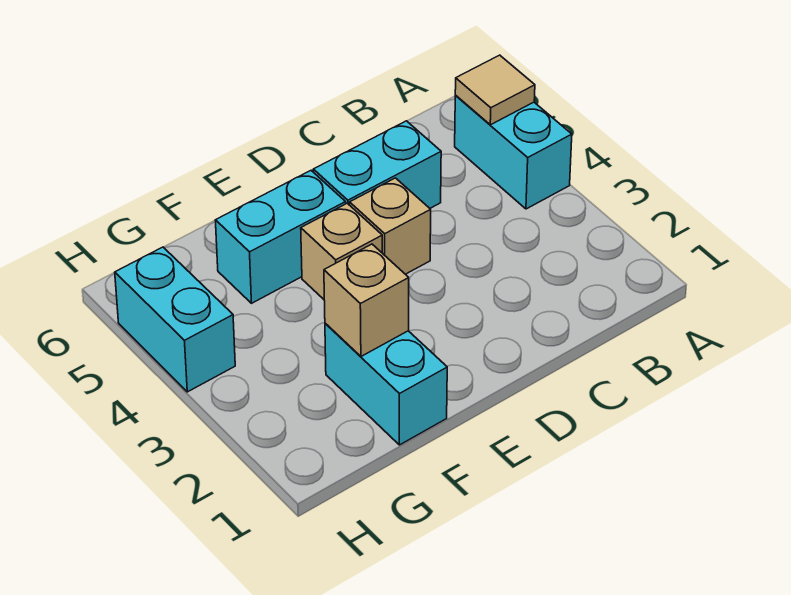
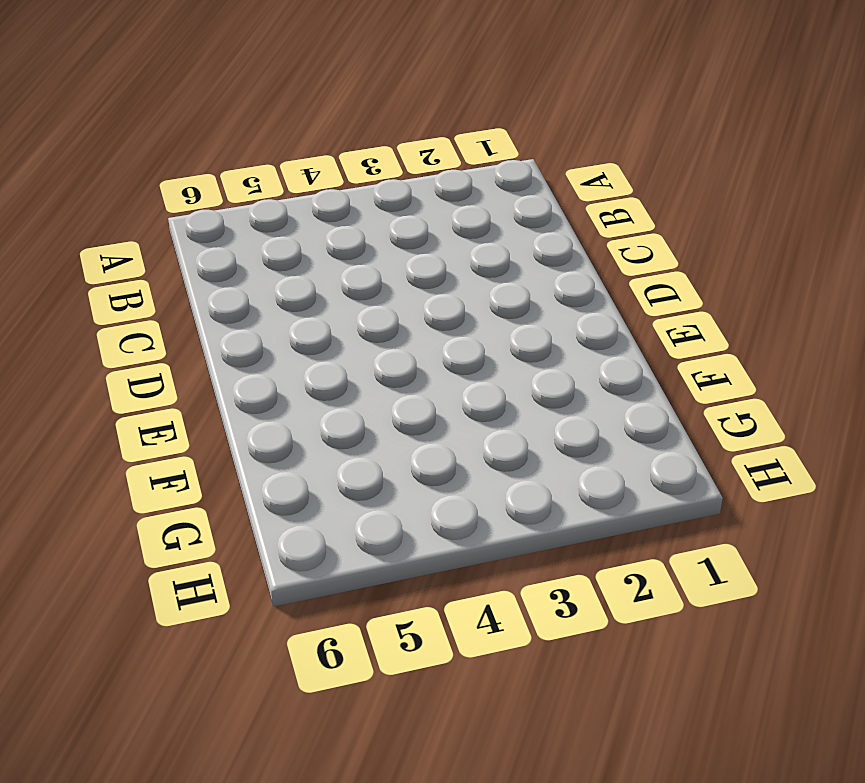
none -> cyan brick A4:A5 level 1
none -> cyan brick C5:D5 level 1

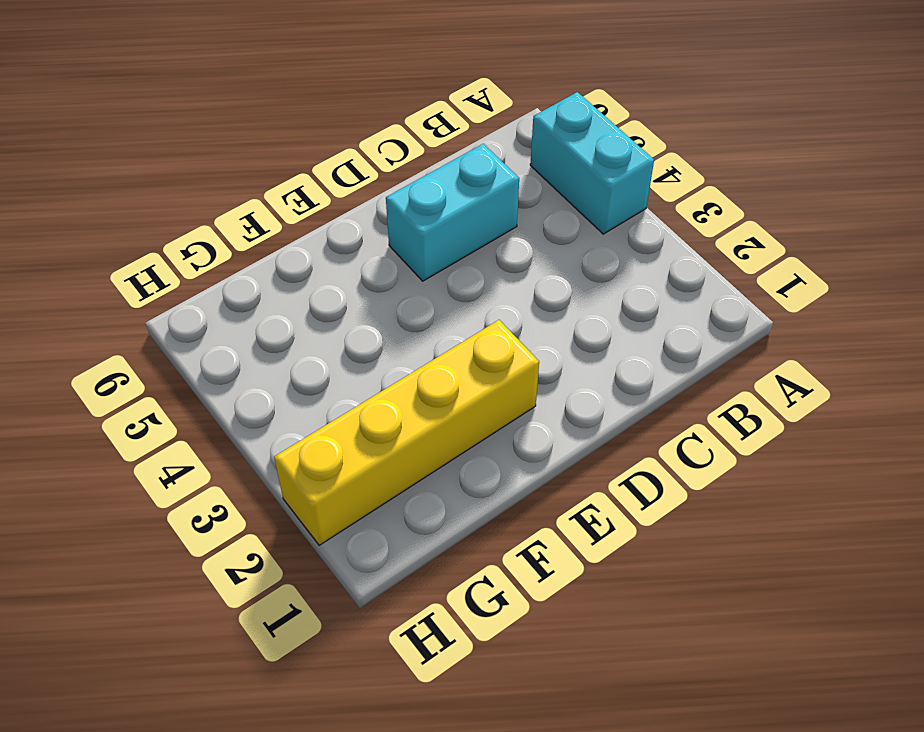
yellow brick E2:H2 level 1 -> cyan brick F1:F2 level 1
none -> tan brick D4 level 1
none -> tan brick E4 level 1

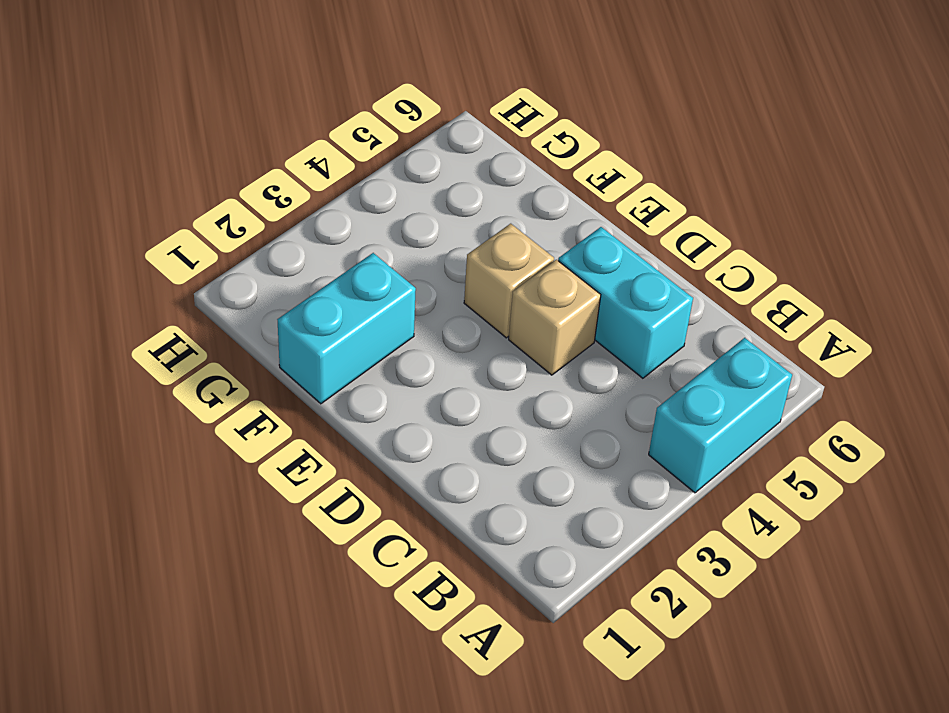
none -> cyan brick E5:F5 level 1
none -> cyan brick H4:H5 level 1

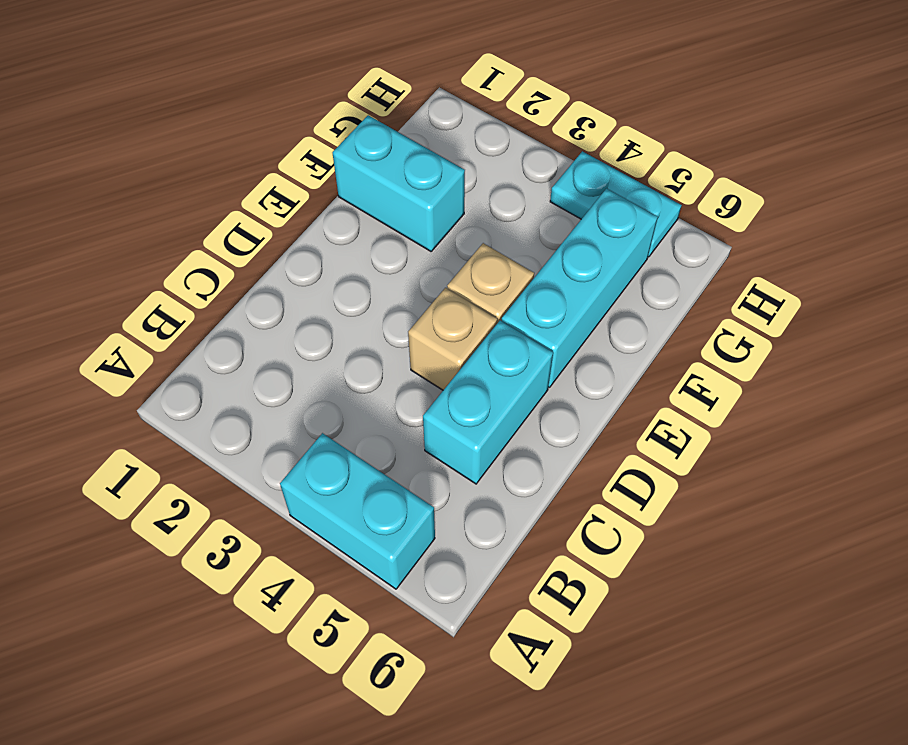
cyan brick E5:G5 level 1 -> cyan brick E5:F5 level 1
cyan plate H4:H5 level 1 -> cyan brick H4:H5 level 1
none -> tan tile A5 level 2
none -> tan brick F2 level 2

